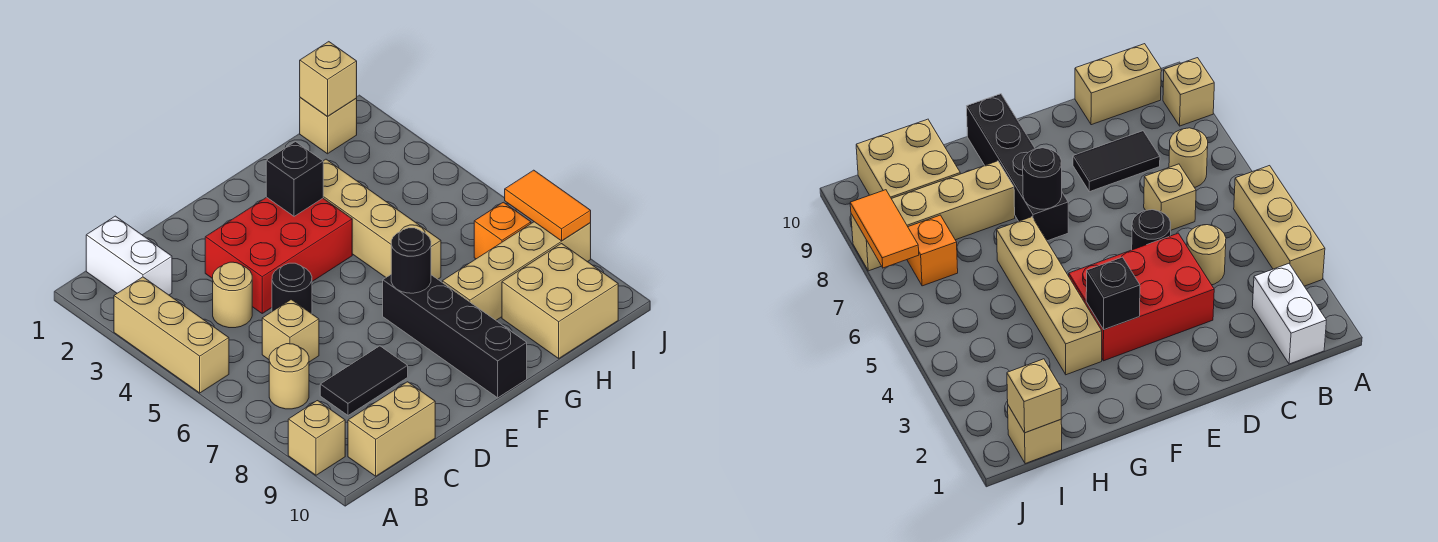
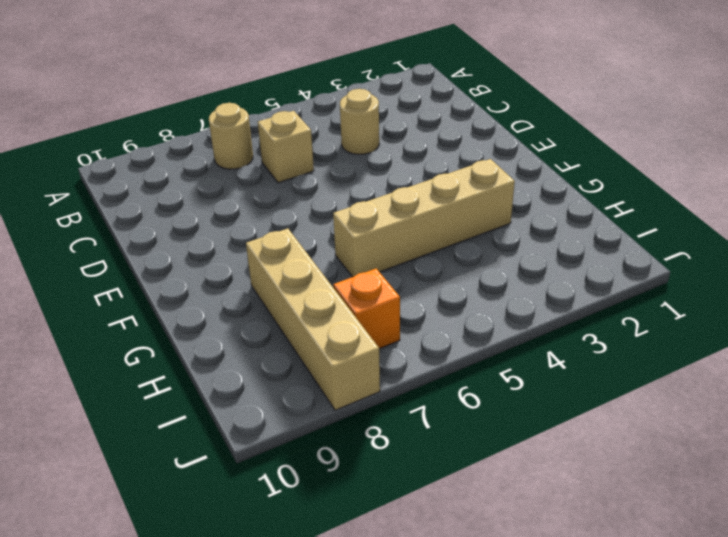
none -> tan brick A3:A5 level 1
none -> tan brick A9 level 1
none -> white brick B1:B2 level 1

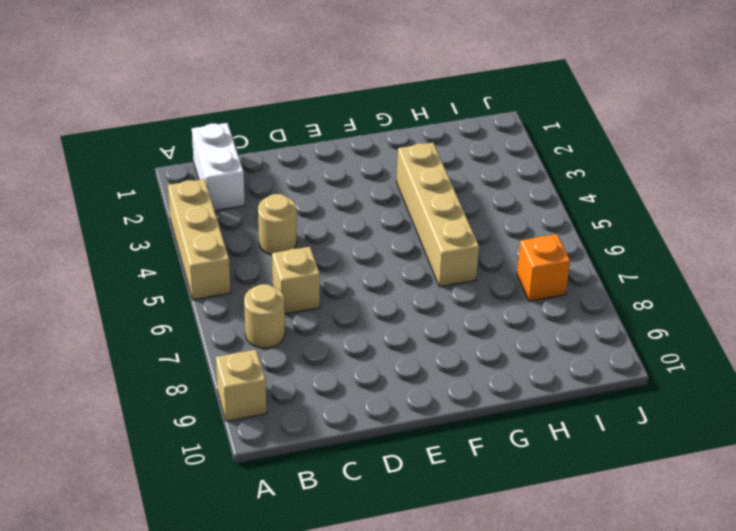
none -> tan brick B10:C10 level 1
none -> black tile C8:D8 level 1
none -> red brick D3:F4 level 1

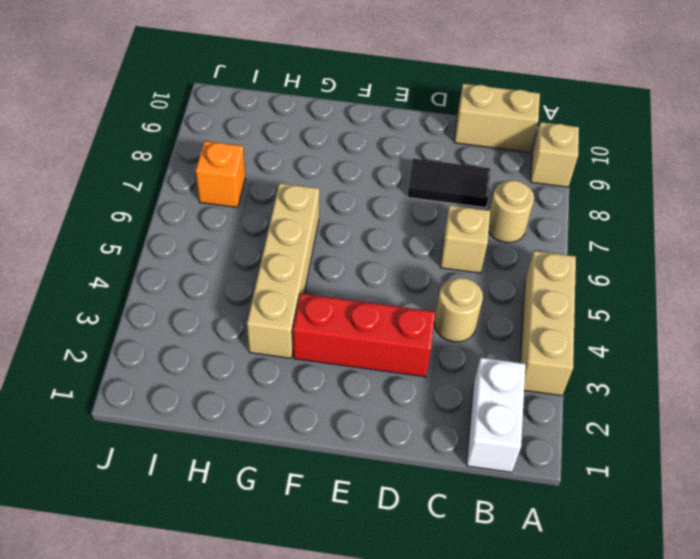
red brick D3:F3 level 1 -> red brick D3:F4 level 1
none -> black round brick D5 level 1
none -> black brick F7:F10 level 1
none -> tan brick G8:J8 level 1

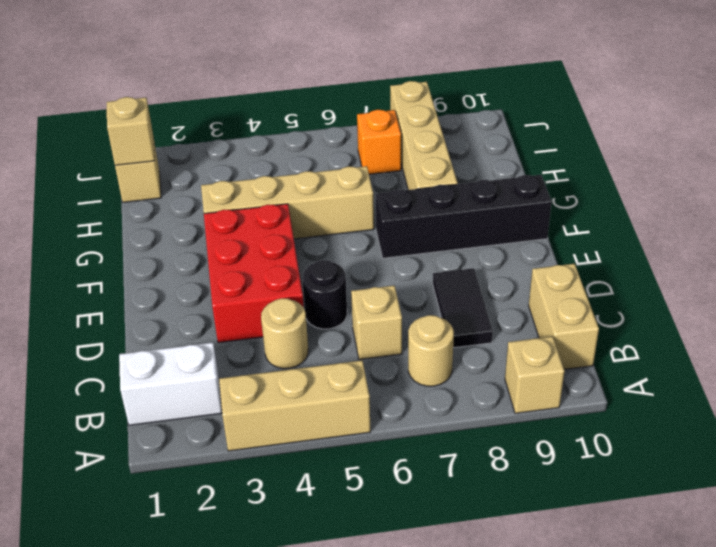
none -> tan brick H9:I10 level 1
none -> black brick F3 level 2
none -> black round brick F7 level 2

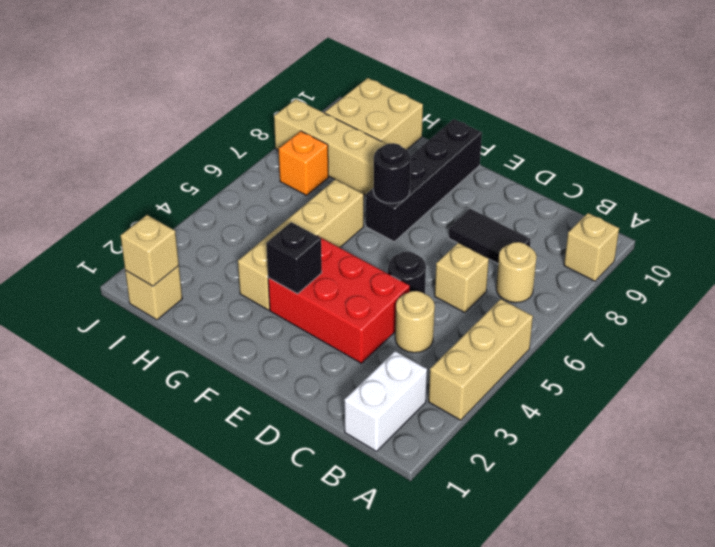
none -> tan brick B10:C10 level 1
none -> orange tile J7:J8 level 2

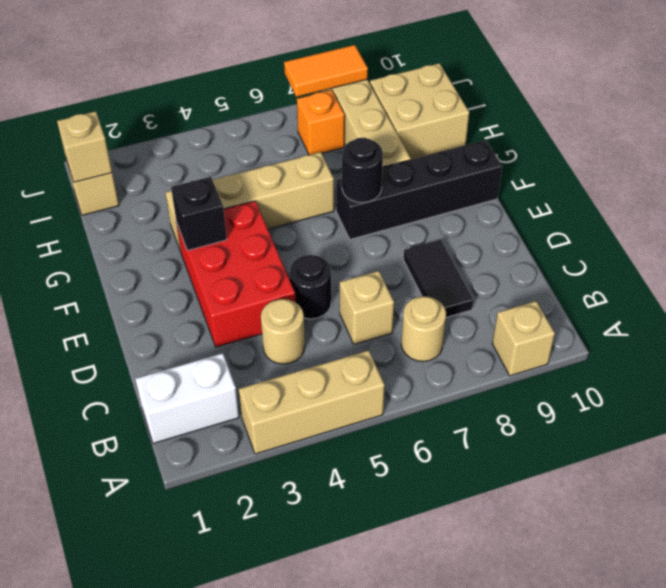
none -> tan brick B10:C10 level 1

